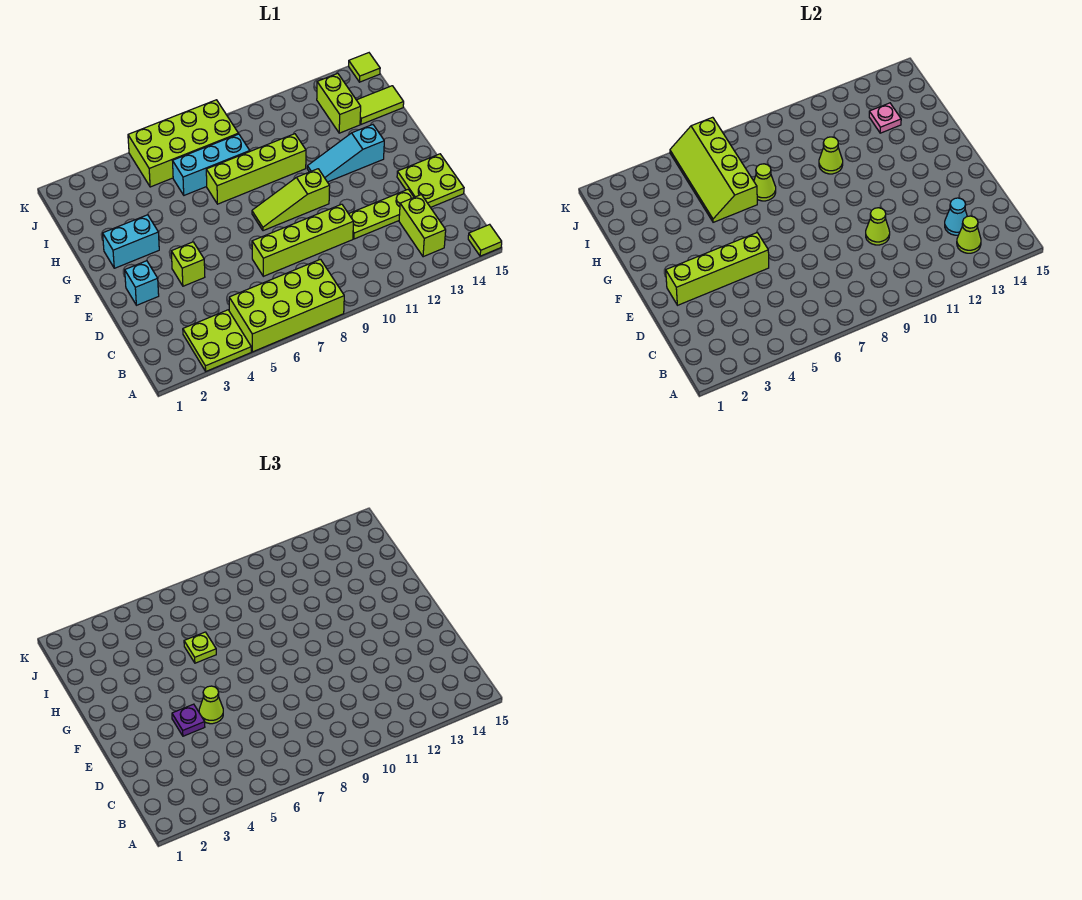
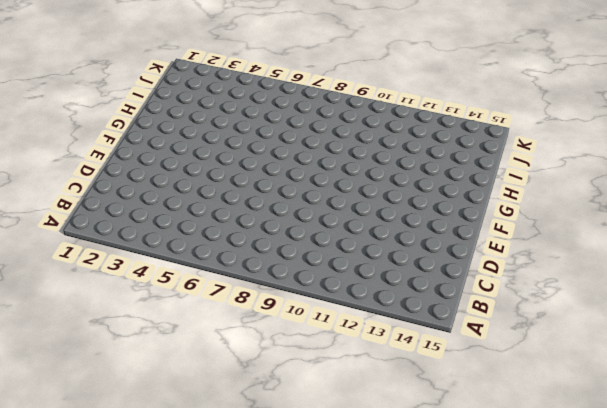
none -> lime plate A3:B4 level 1
none -> lime brick A5:B8 level 1
none -> lime tile A15 level 1

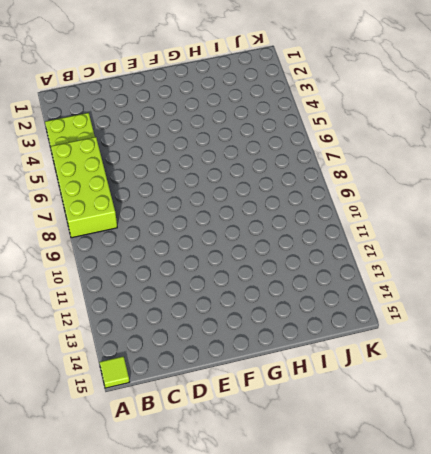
none -> lime brick B13:C13 level 1
none -> lime brick D7:D10 level 1
none -> lime plate D11:D13 level 1

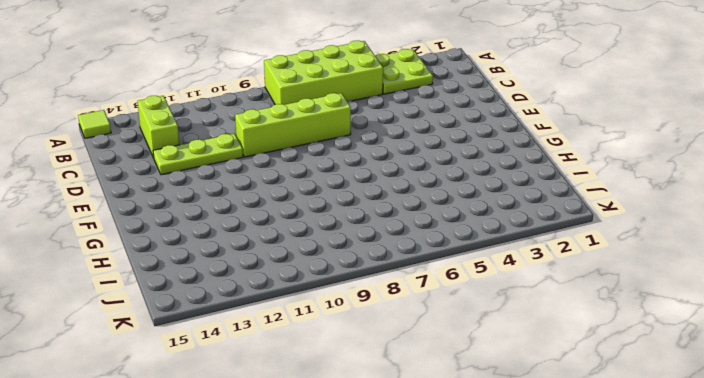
none -> lime plate D14:E15 level 1
none -> cyan brick E2 level 1
none -> lime brick E4 level 1

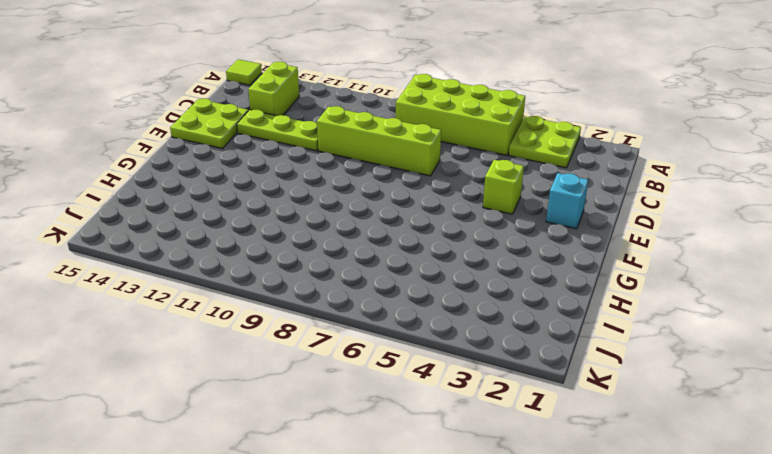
none -> lime slope F8:F10 level 1 top 10
none -> cyan brick G2:G3 level 1
none -> cyan slope G11:G13 level 1 top 13

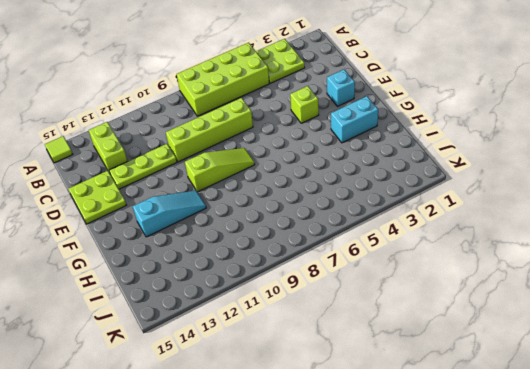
none -> lime brick H7:H10 level 1
none -> cyan brick I6:I8 level 1
none -> lime brick I13:J13 level 1

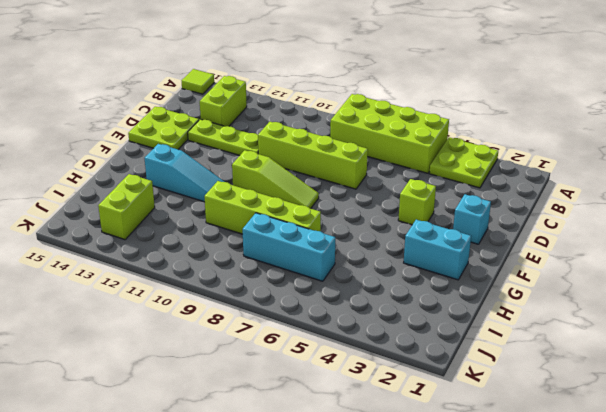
none -> lime tile I14:I15 level 1
none -> lime brick J5:K8 level 1
none -> lime tile K15 level 1

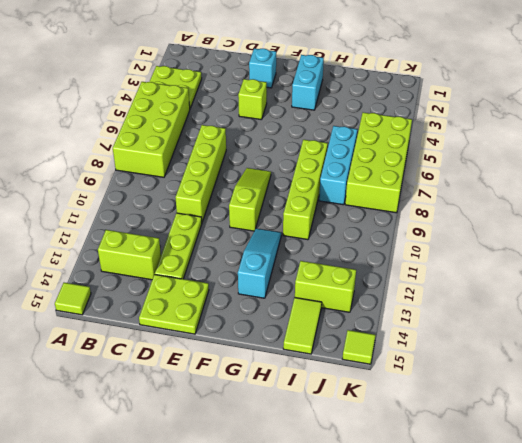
none -> lime cone B13 level 2
none -> cyan cone C13 level 2
none -> lime cone D10 level 2

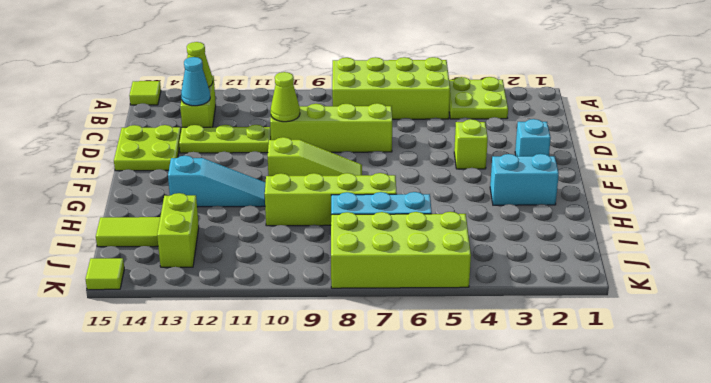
none -> lime brick E2:E5 level 2
none -> lime slope H5:K6 level 2 top 6
none -> lime cone H7 level 2

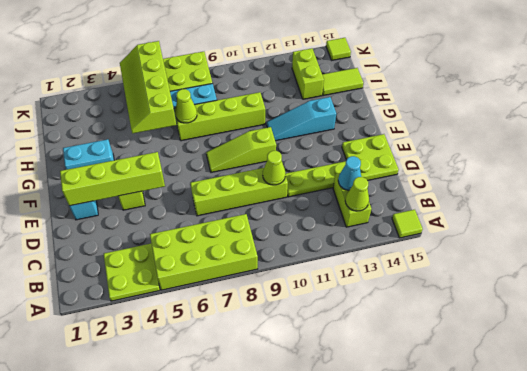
none -> lime cone H10 level 2
none -> pink plate I13 level 2
none -> purple plate E4 level 3

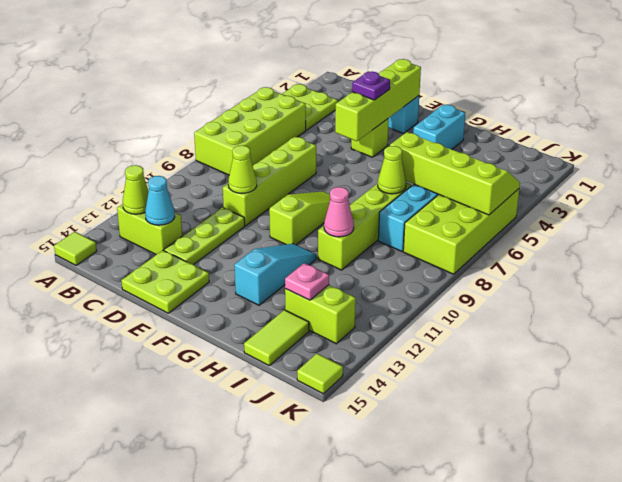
pink cone H10 level 2 -> lime cone H10 level 2
none -> lime cone E5 level 3
none -> lime plate H6 level 3

